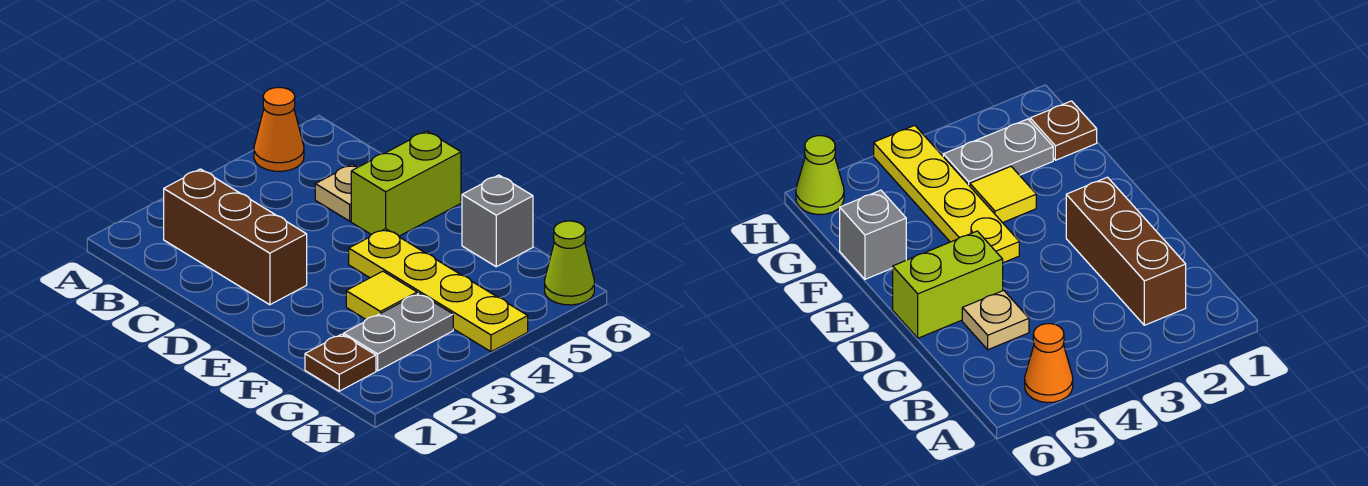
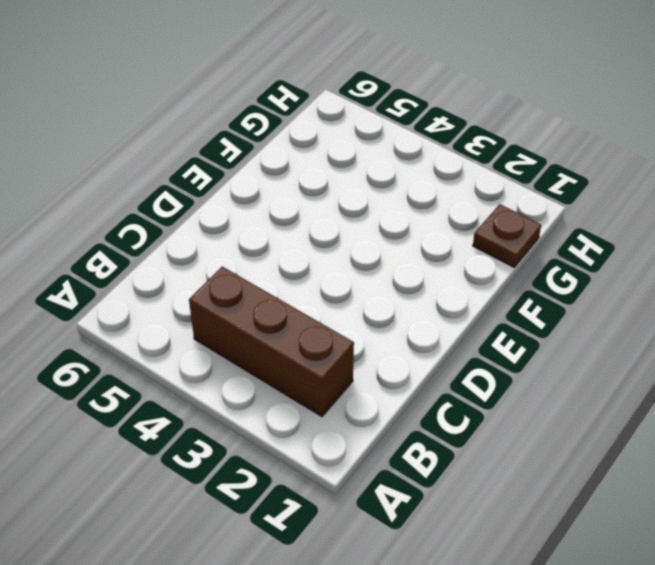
brown brick B2:B4 level 1 -> brown brick B2:D2 level 1
none -> orange cone A5 level 1
none -> tan plate C5 level 1

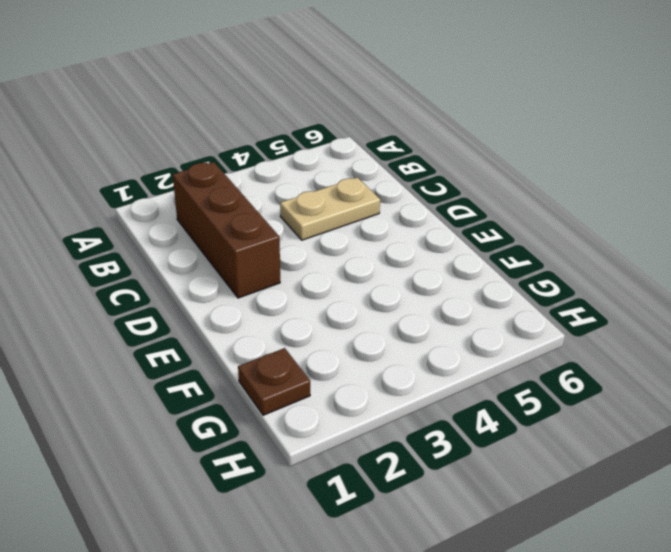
tan plate C4:C5 level 1 -> tan plate C5 level 1
none -> orange cone A5 level 1
none -> lime brick D5:D6 level 1

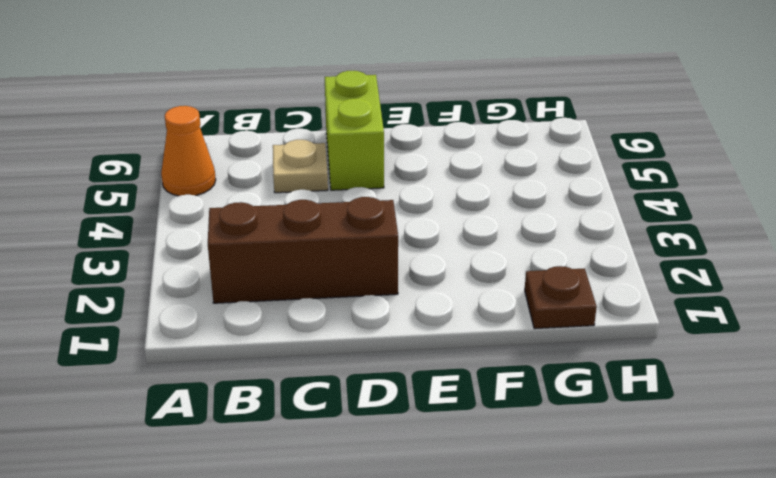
none -> yellow plate E4:H4 level 1
none -> yellow tile F3 level 1

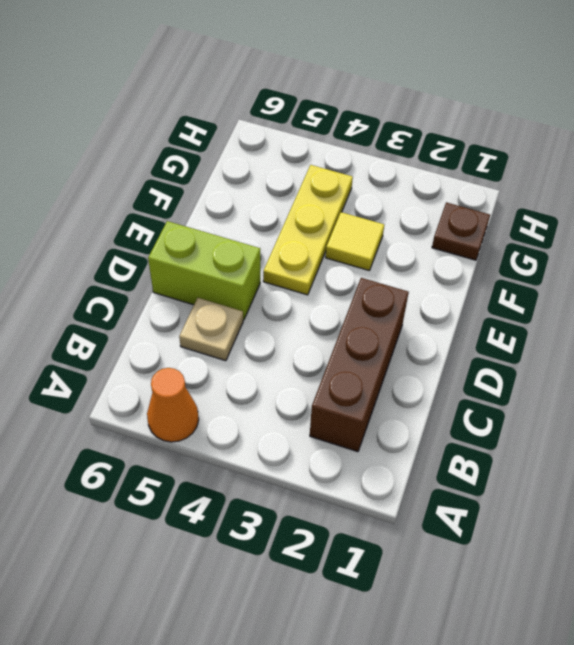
yellow plate E4:G4 level 1 -> yellow plate E4:H4 level 1
none -> grey brick F6 level 1
none -> grey plate G2:G3 level 1

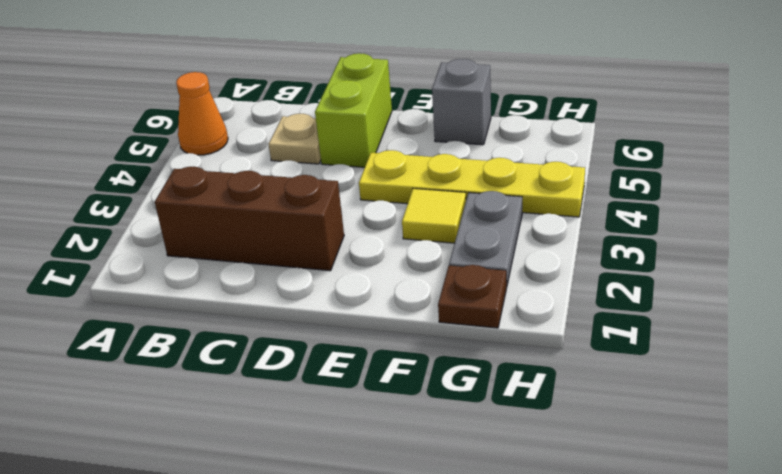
none -> lime cone H6 level 1

